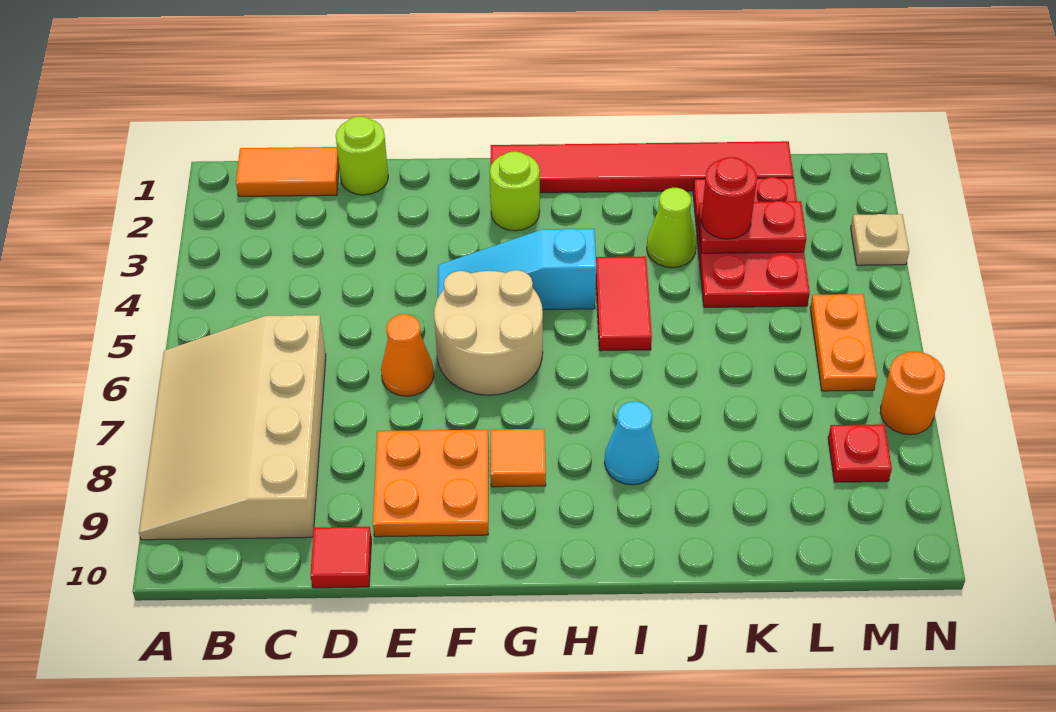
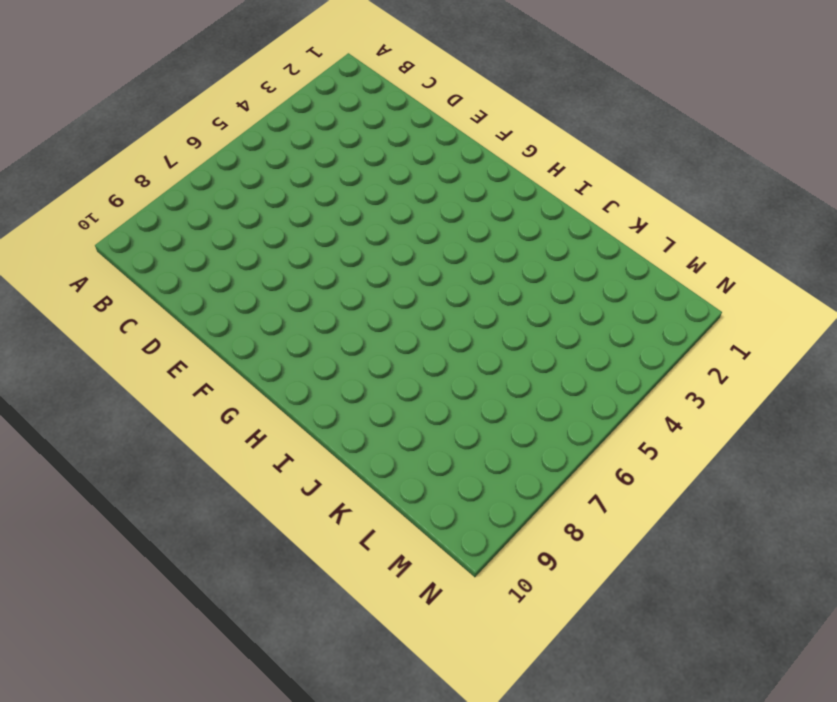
none -> tan slope A6:C9 level 1 top C
none -> orange tile B1:C1 level 1
none -> lime round brick D1 level 1

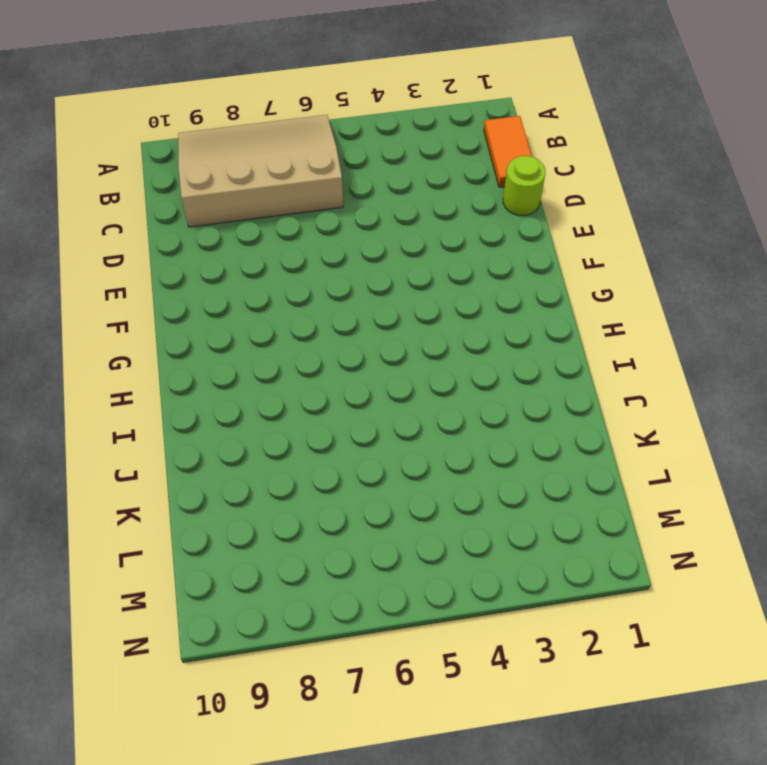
none -> red tile D10 level 1
none -> orange cone E6 level 1
none -> orange plate E8:F9 level 1

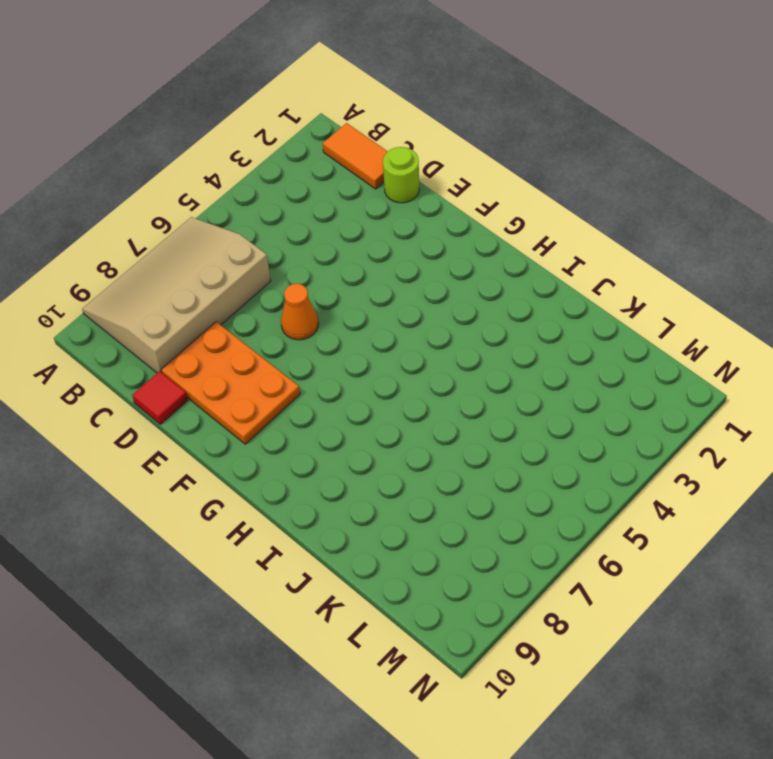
orange plate D8:F9 level 1 -> orange plate E8:F9 level 1
none -> cyan slope F4:H4 level 1 top H
none -> tan round brick F5:G6 level 1
none -> red tile G1:L1 level 1

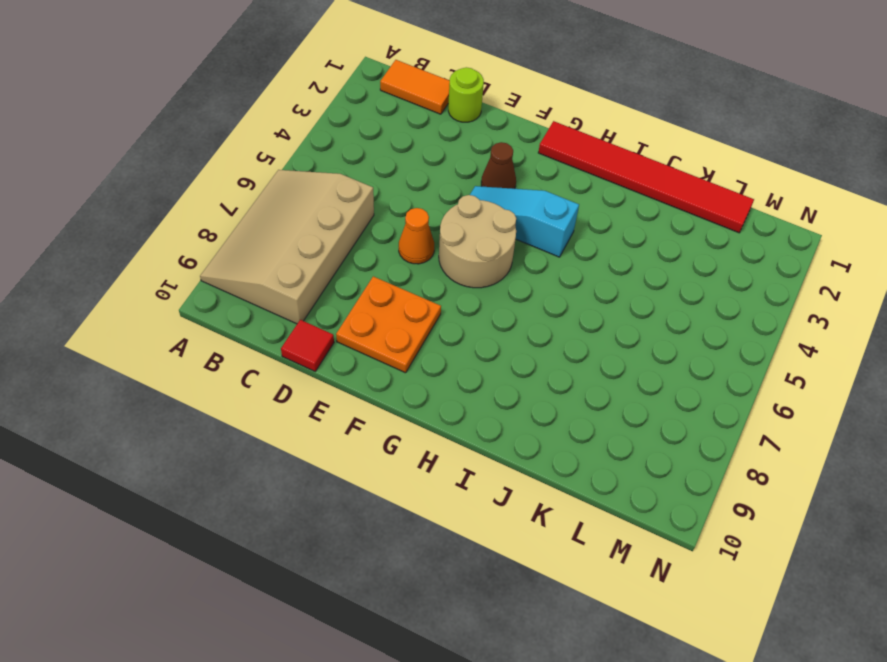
brown cone F3 level 1 -> none
none -> lime round brick G2 level 1
none -> orange tile G8 level 1
none -> red tile I4:I5 level 1

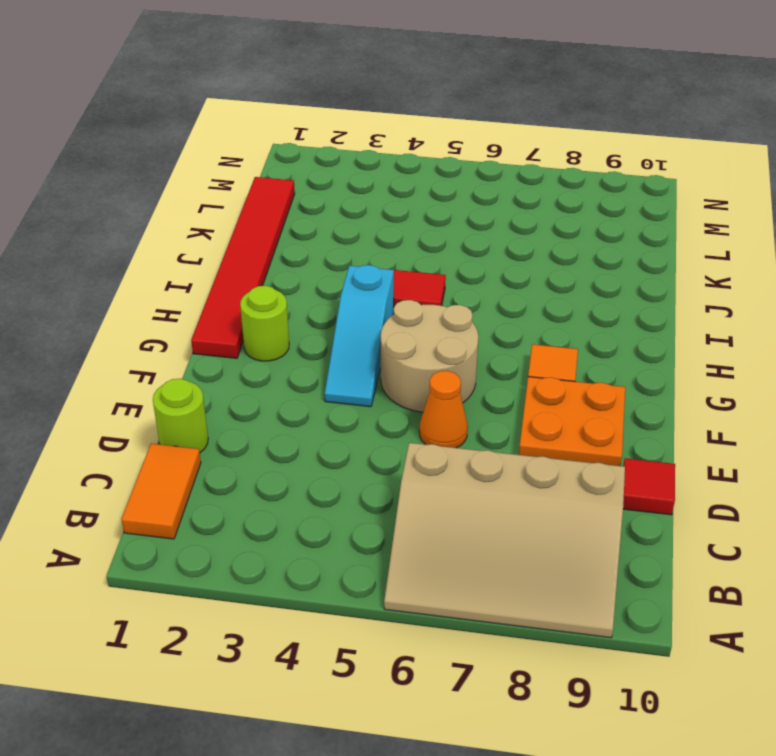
none -> cyan cone I8 level 1
none -> lime cone J3 level 1
none -> red plate K2:L4 level 1

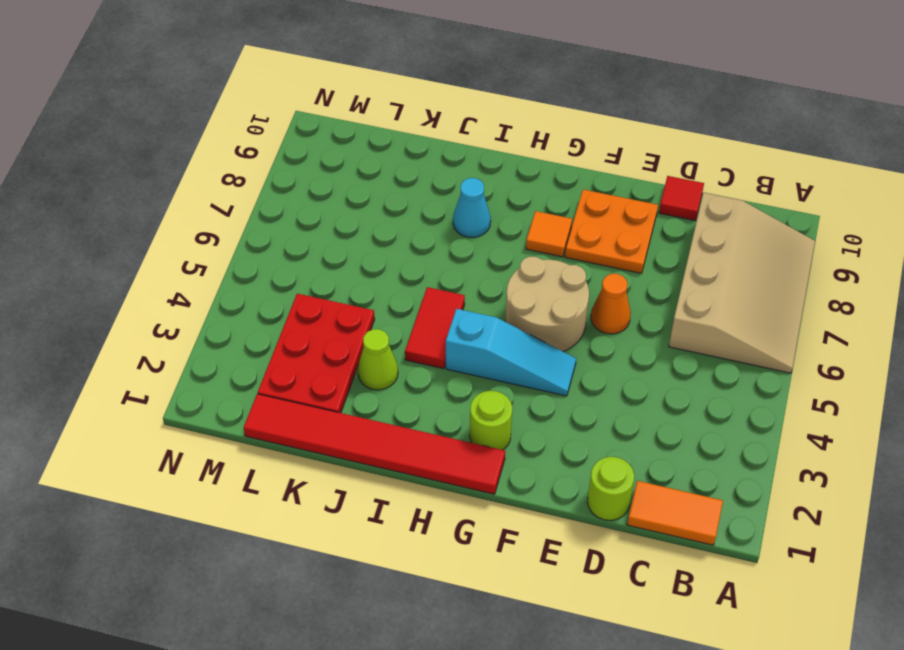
none -> orange plate M5:M6 level 1
none -> red plate M8 level 1
none -> tan plate N3 level 1

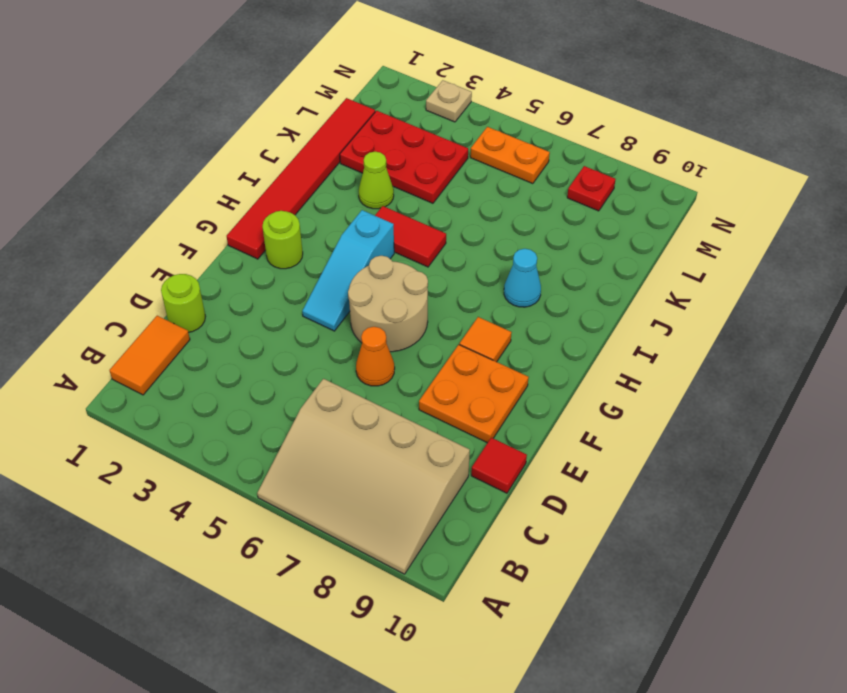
none -> orange round brick N7 level 1
none -> red plate K3:L3 level 2
none -> red round brick K3 level 3

